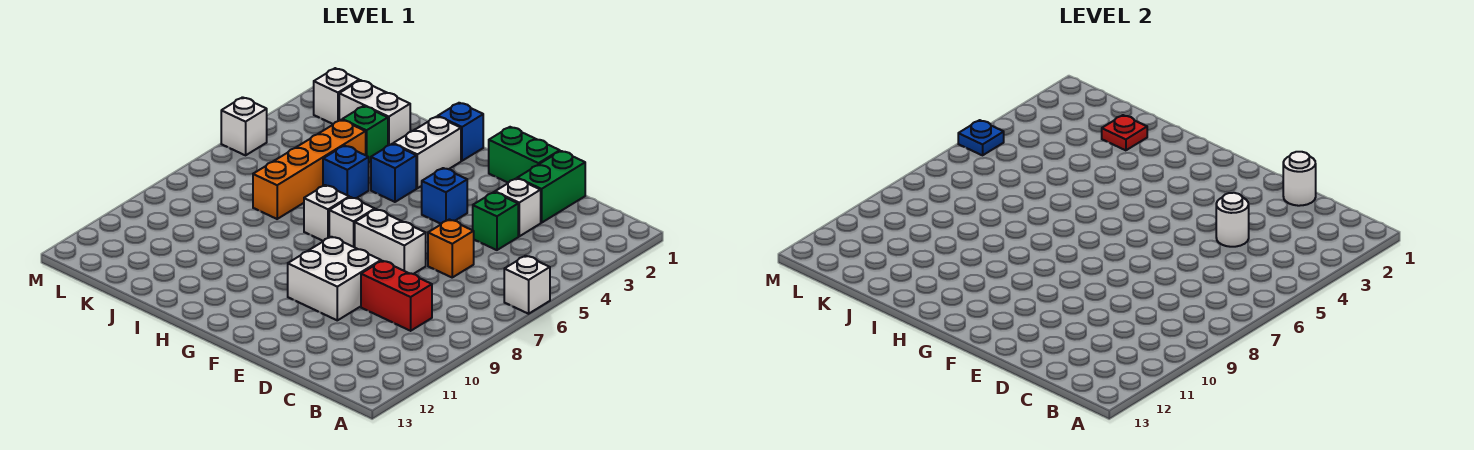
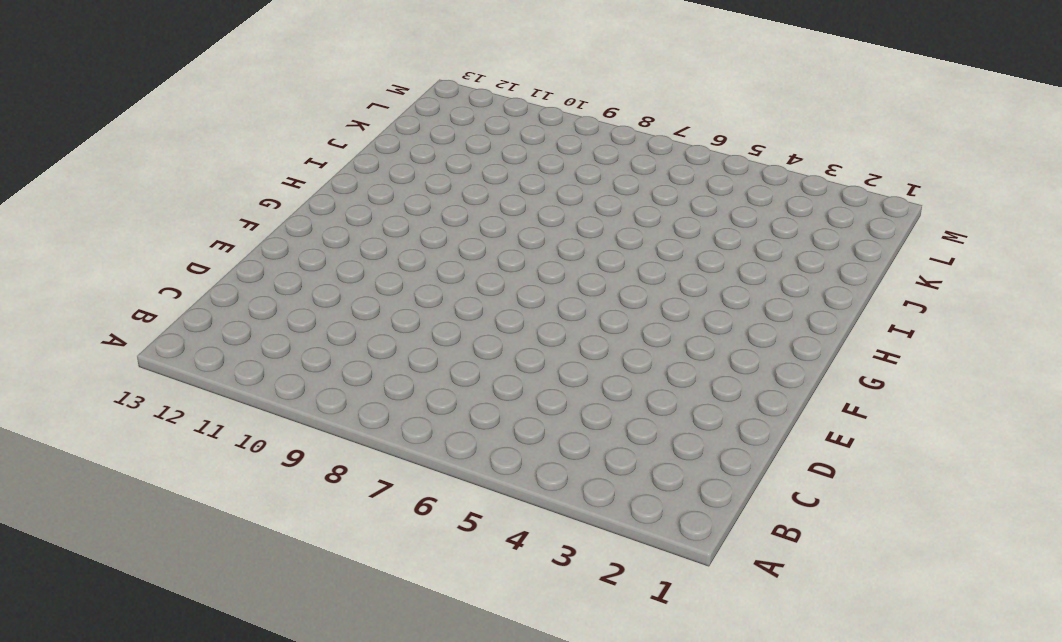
none -> white brick A6 level 1
none -> red brick C9:D9 level 1
none -> green brick D1:D2 level 1

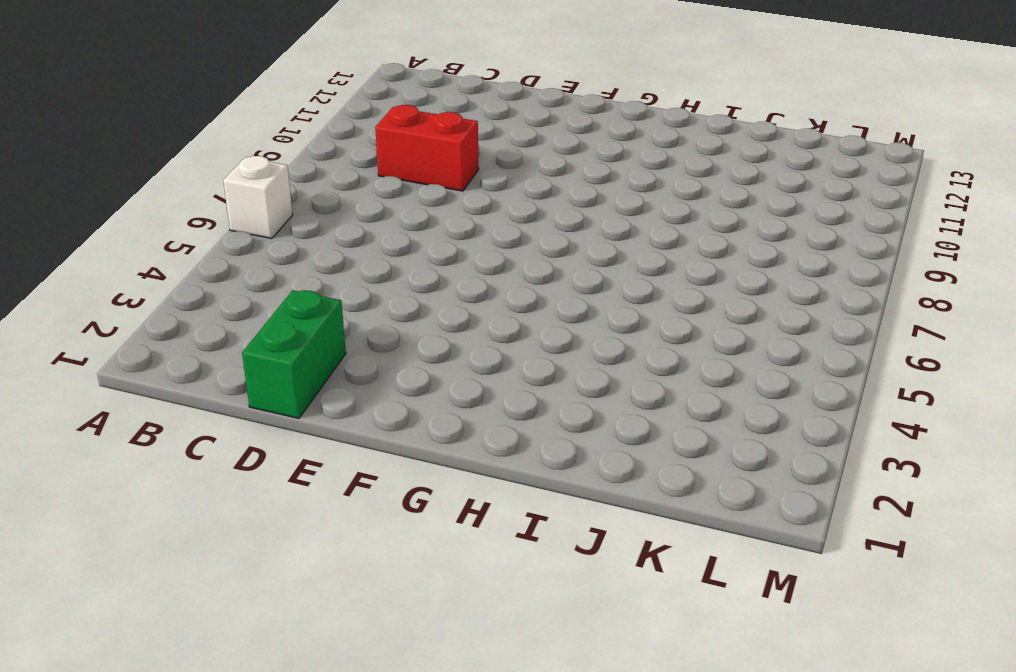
none -> white brick D3 level 1
none -> green brick D4 level 1
none -> orange brick D6 level 1

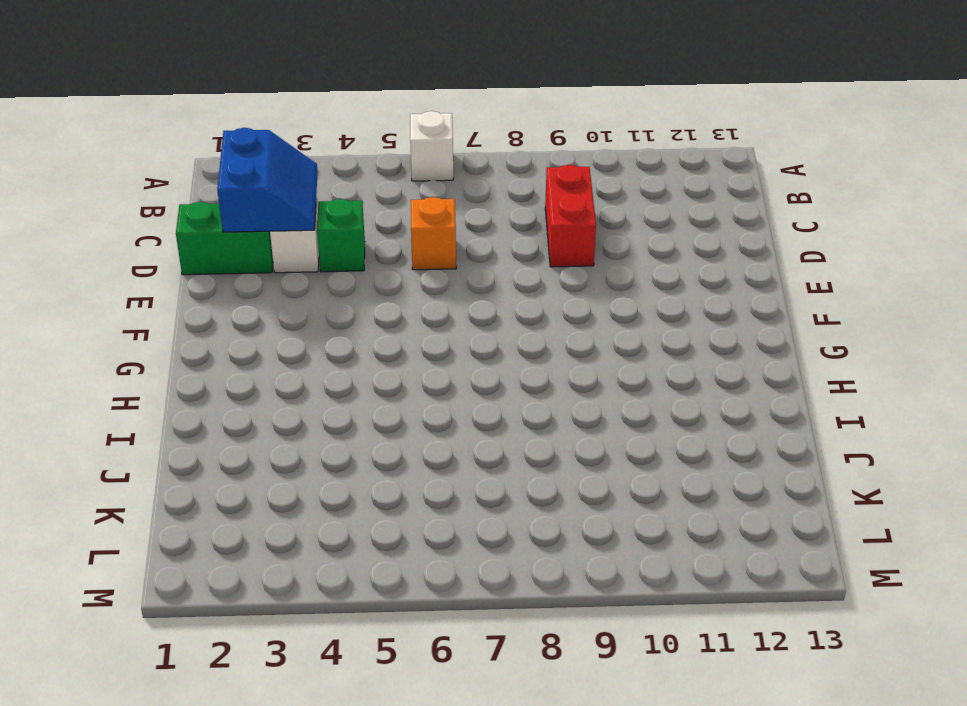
blue slope C2:D3 level 2 top 2 -> none
none -> green brick E1:F1 level 1
none -> white brick E7:F7 level 1
none -> white brick E9:F10 level 1

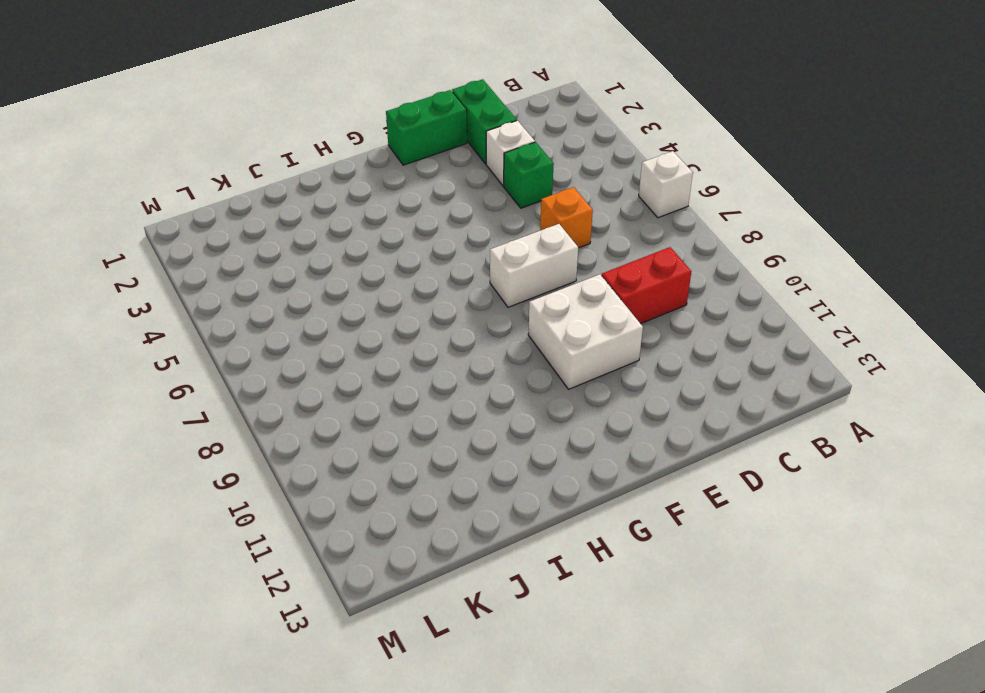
none -> blue brick F4 level 1
none -> white brick G7 level 1
none -> blue brick H1 level 1

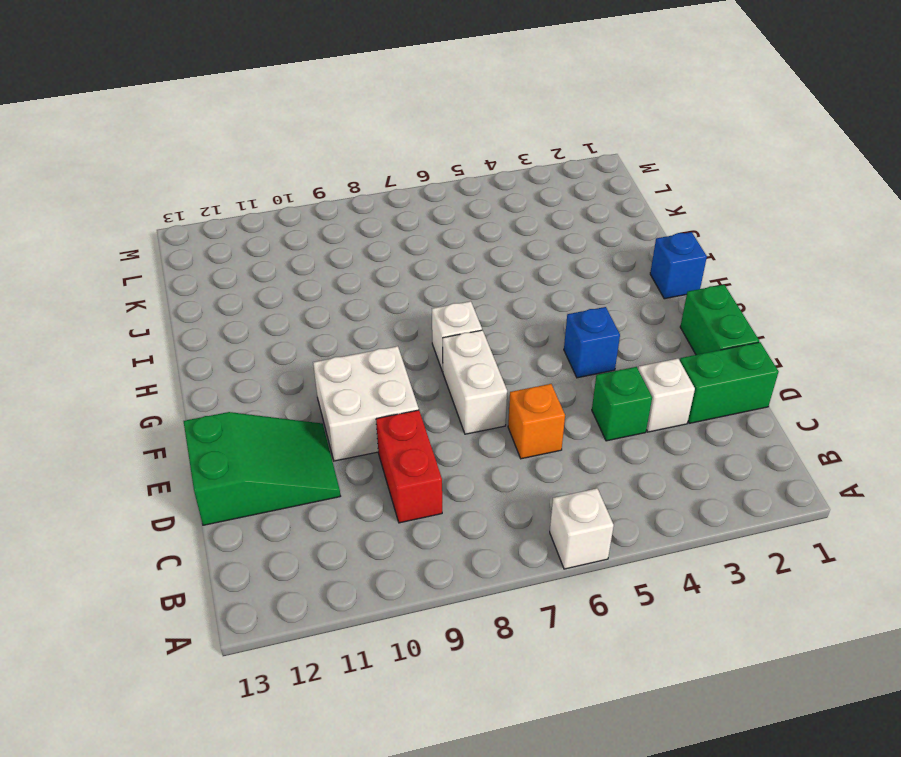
green slope D11:E13 level 1 top 13 -> none
none -> white brick H2:H3 level 1
none -> blue brick H4 level 1
none -> white brick H7 level 1

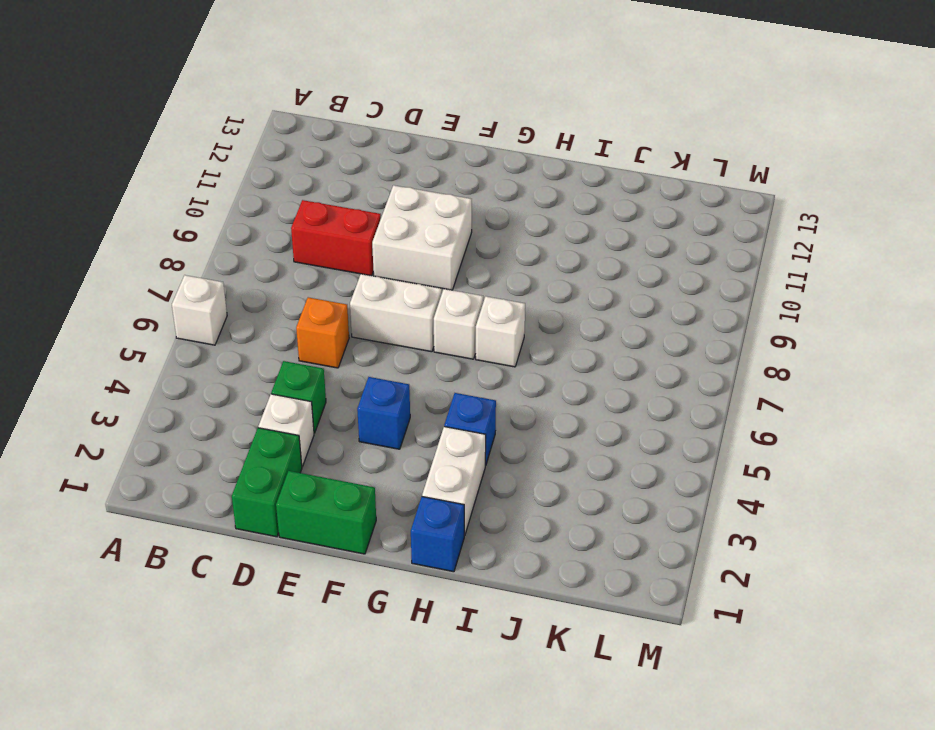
none -> blue brick I5 level 1
none -> white brick J2:K2 level 1
none -> green brick J3 level 1

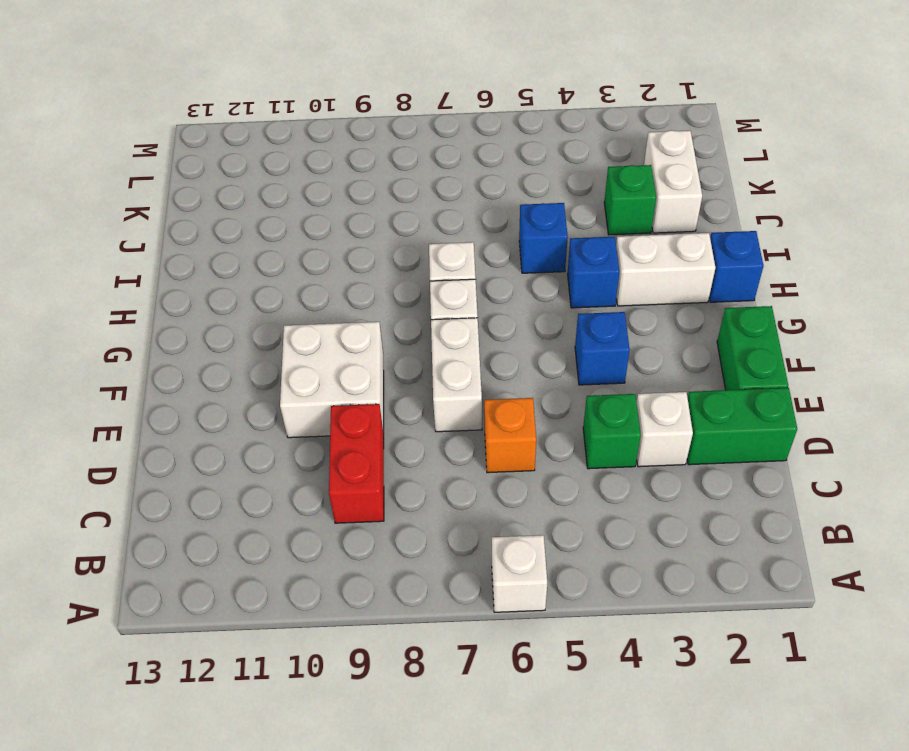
none -> orange brick J4:J7 level 1
none -> white brick L2 level 1
none -> white brick M5 level 1

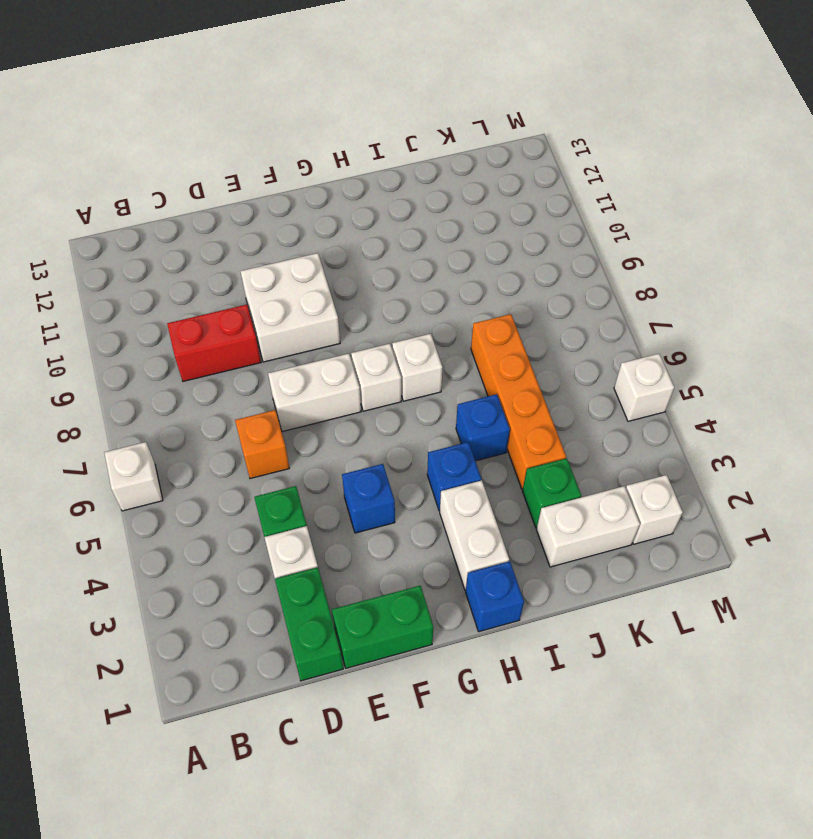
none -> white round brick D1 level 2
none -> white round brick D4 level 2
none -> red plate J2 level 2

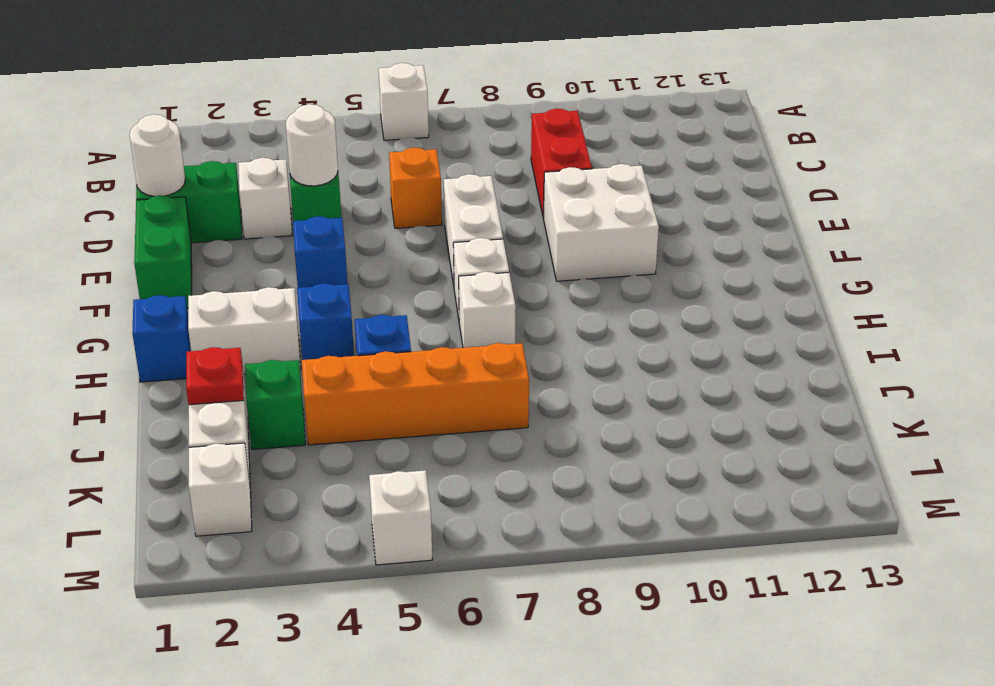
none -> blue plate M5 level 2

